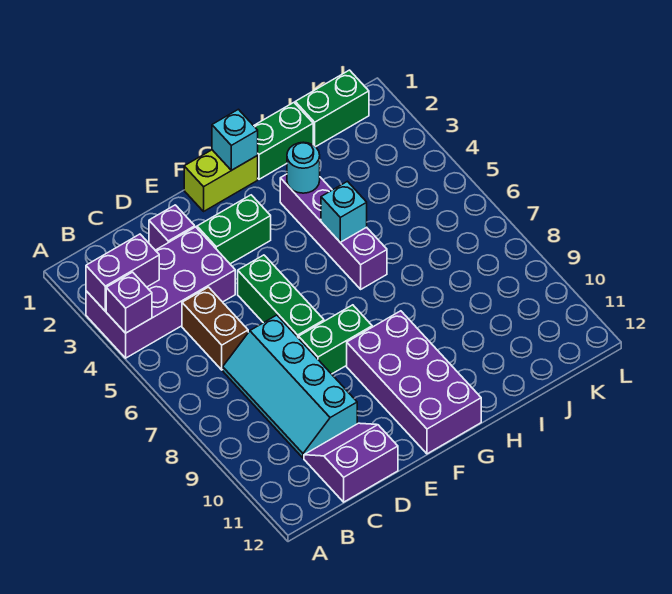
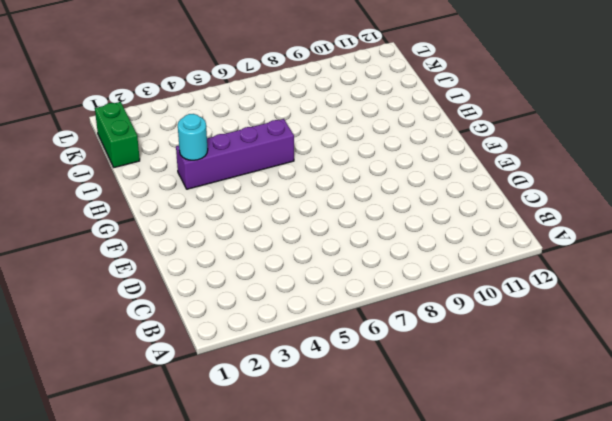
none -> purple brick A3:D4 level 1
none -> brown brick C5:C6 level 1
none -> cyan slope C7:D10 level 1 top D

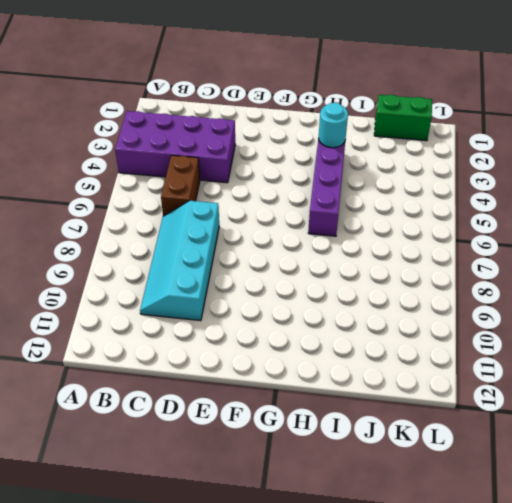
none -> purple slope C11:D12 level 1 top 12
none -> purple brick D2 level 1
none -> green brick E3:F3 level 1

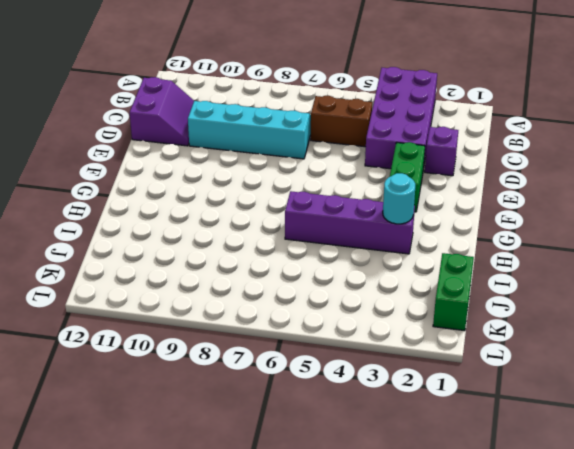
none -> green brick E5:E7 level 1
none -> green brick E8:F8 level 1
none -> lime brick F1:G1 level 1

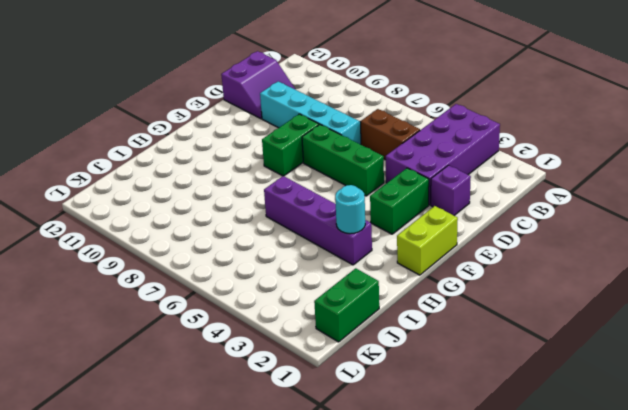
none -> purple brick F9:G12 level 1
none -> green brick H1:I1 level 1
none -> purple brick A3:B3 level 2

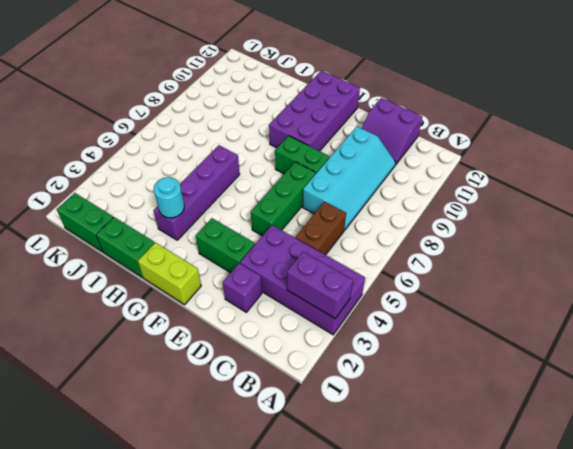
none -> purple brick A4 level 2
none -> cyan brick G1 level 2
none -> cyan brick H5 level 2

